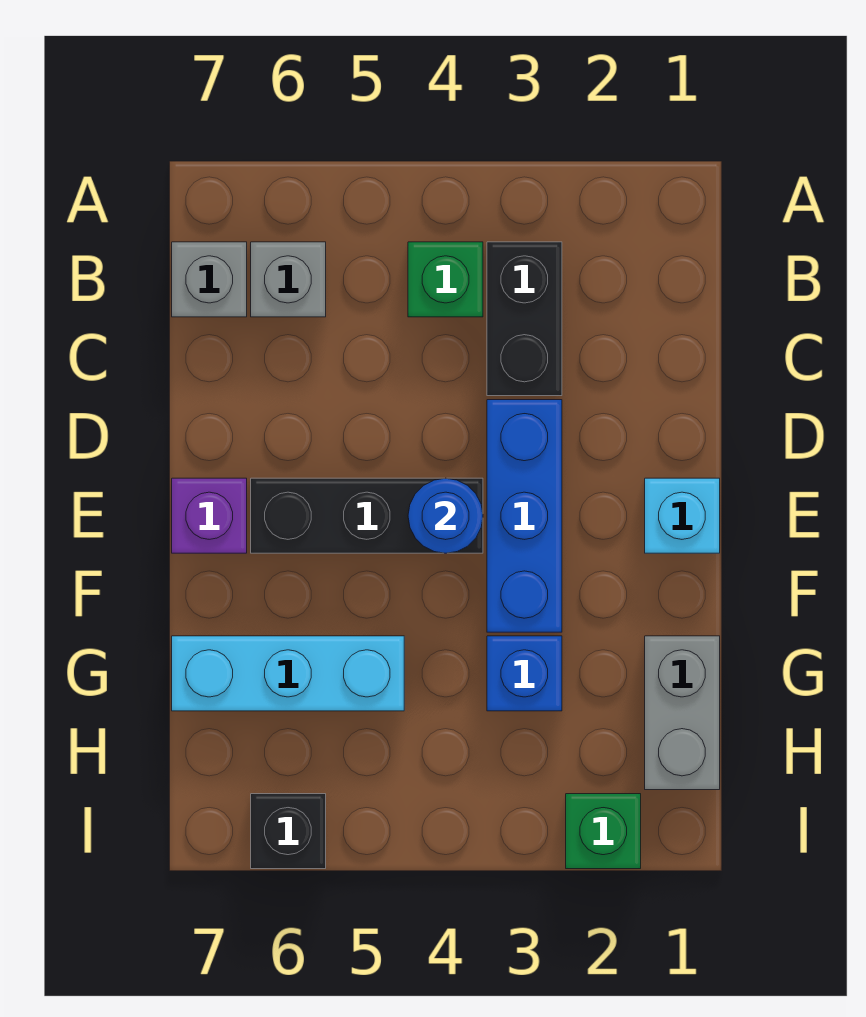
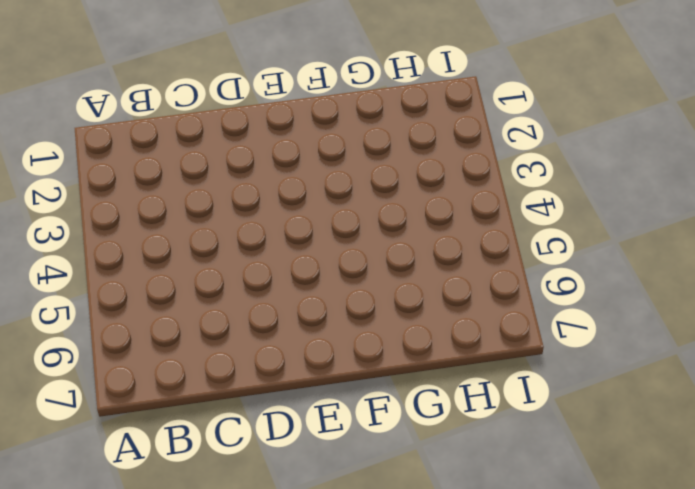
none -> black brick B3:C3 level 1
none -> green brick B4 level 1
none -> grey brick B6 level 1

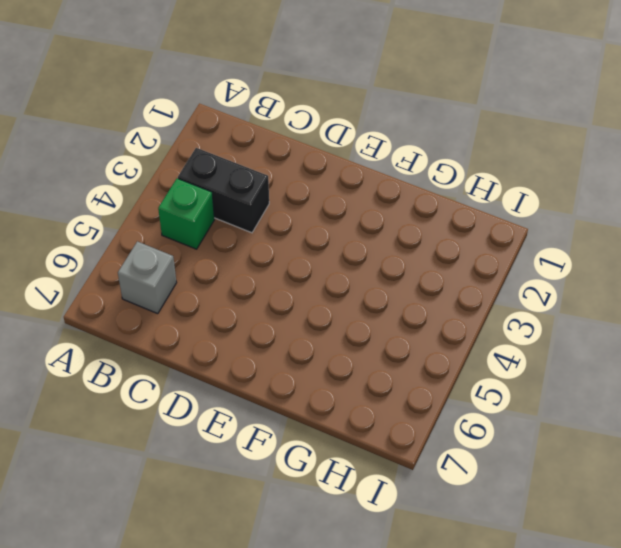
none -> grey brick B7 level 1
none -> blue brick D3:F3 level 1
none -> cyan brick E1 level 1

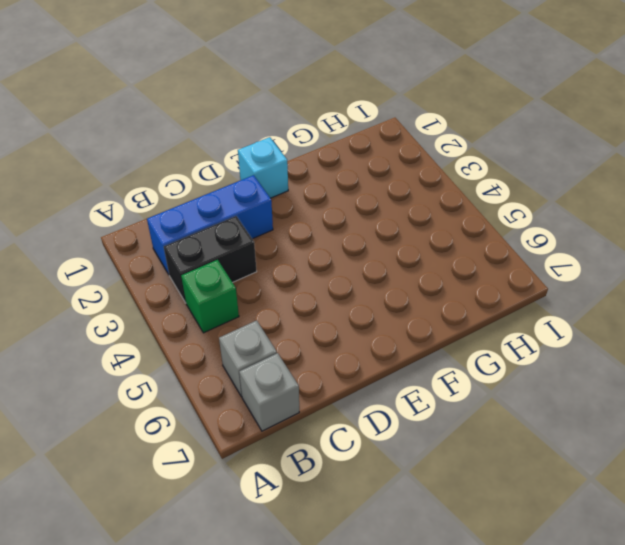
blue brick B2:D2 level 1 -> blue brick D3:F3 level 1
none -> black brick E4:E6 level 1
none -> purple brick E7 level 1
none -> grey brick G1:H1 level 1

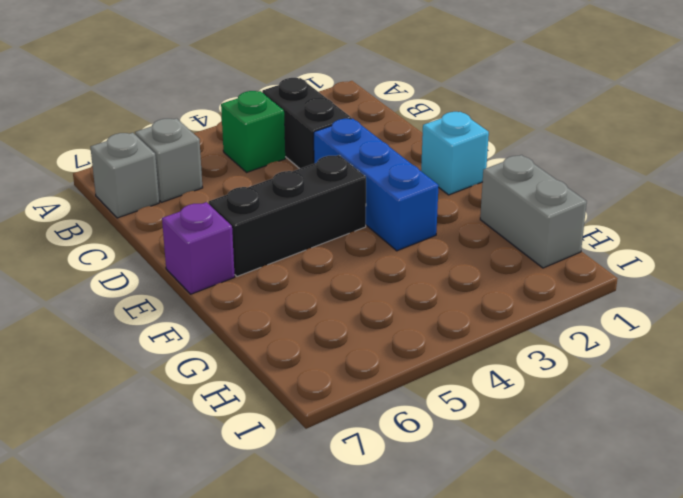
none -> blue brick G3 level 1
none -> cyan brick G5:G7 level 1
none -> green brick I2 level 1

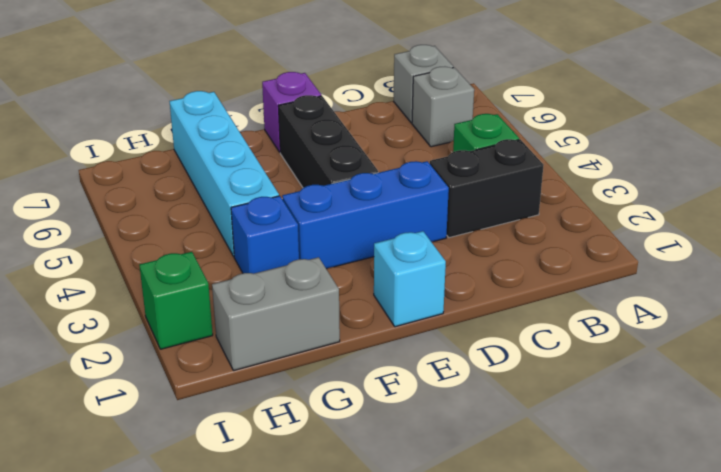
cyan brick G4:G7 level 1 -> cyan brick G5:G7 level 1
none -> black brick I6 level 1
none -> blue round brick E4 level 2

